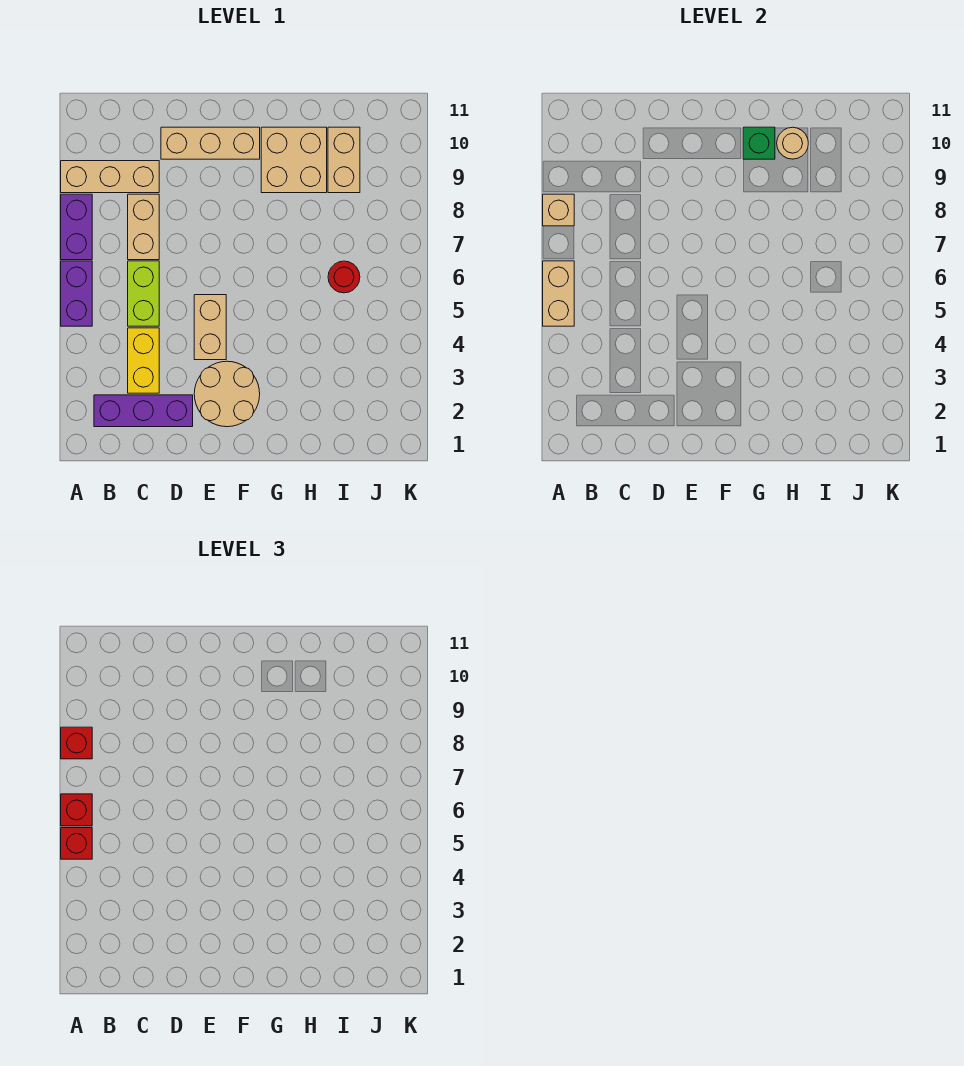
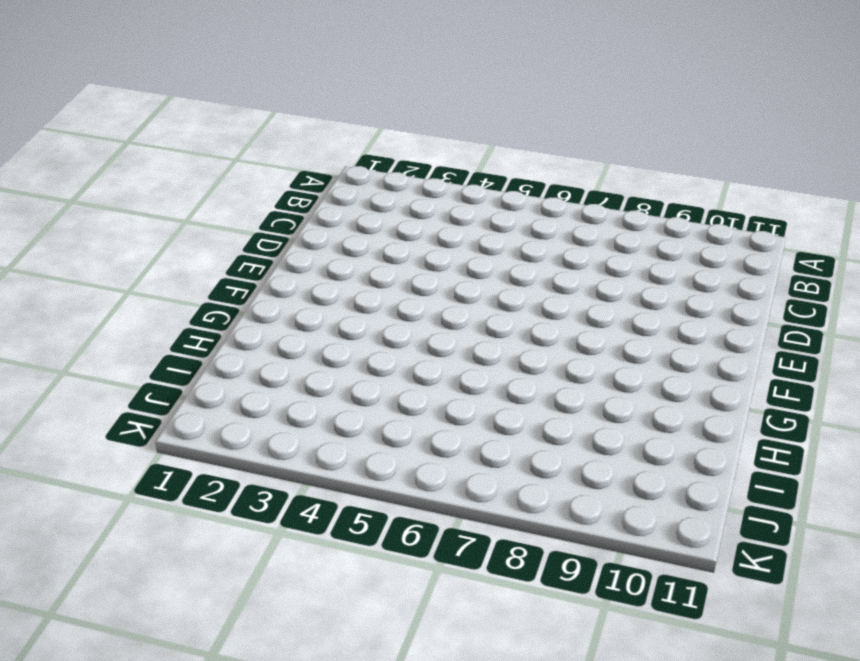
none -> purple brick A5:A6 level 1
none -> purple brick A7:A8 level 1
none -> tan brick A9:C9 level 1

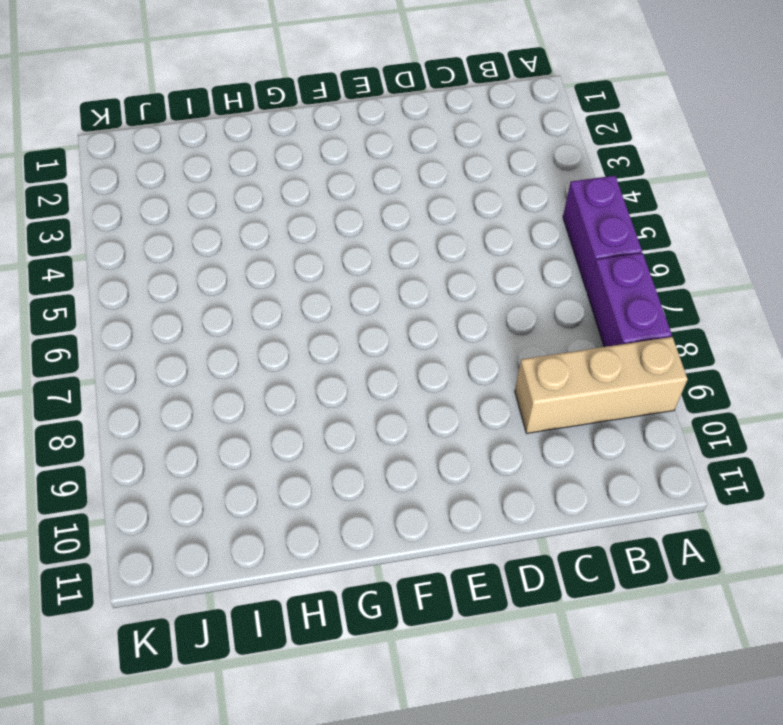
none -> purple brick B2:D2 level 1
none -> yellow brick C3:C4 level 1
none -> lime brick C5:C6 level 1

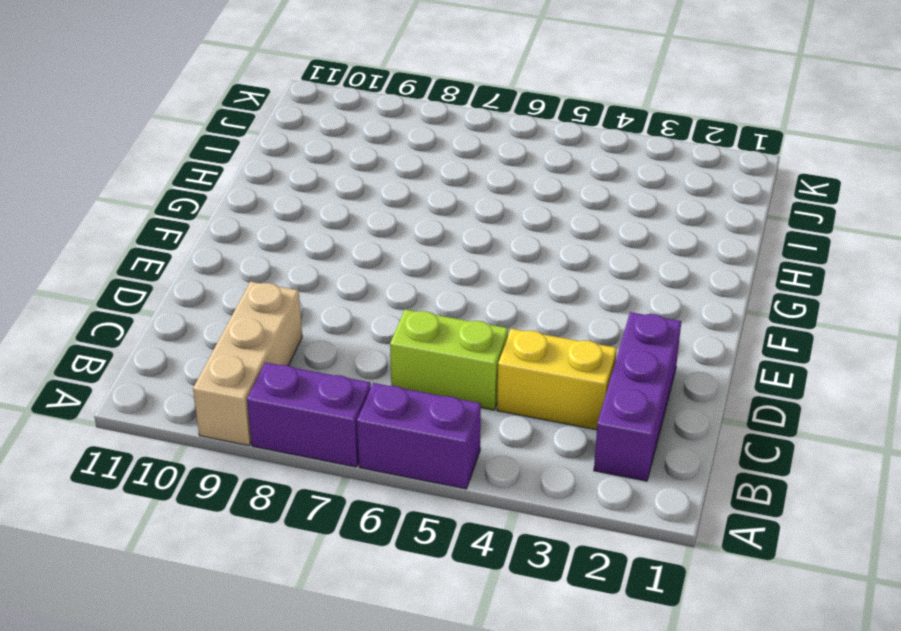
none -> tan brick C7:C8 level 1
none -> tan brick D10:F10 level 1
none -> tan round brick E2:F3 level 1

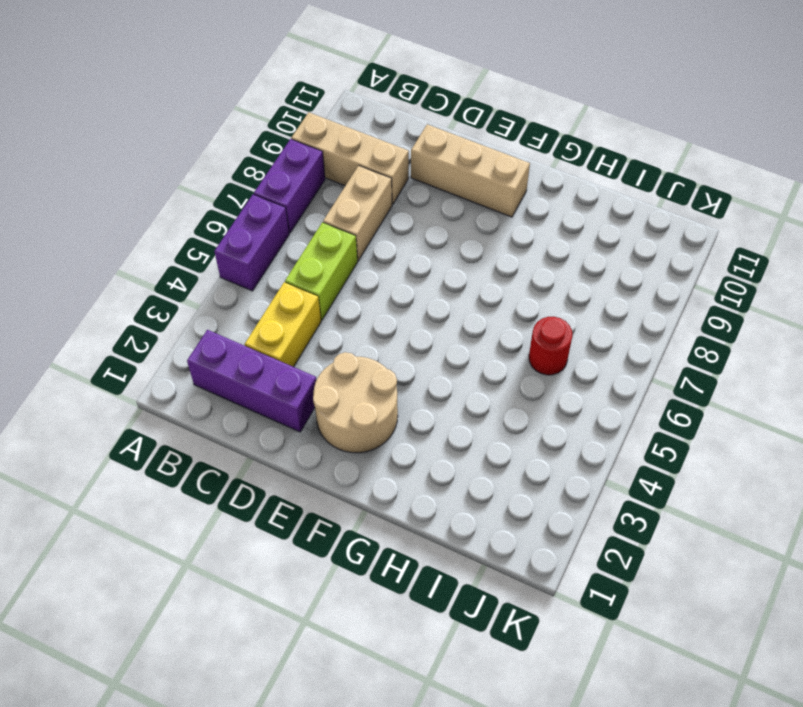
none -> tan brick E4:E5 level 1
none -> tan brick G9:H10 level 1
none -> tan brick I9:I10 level 1

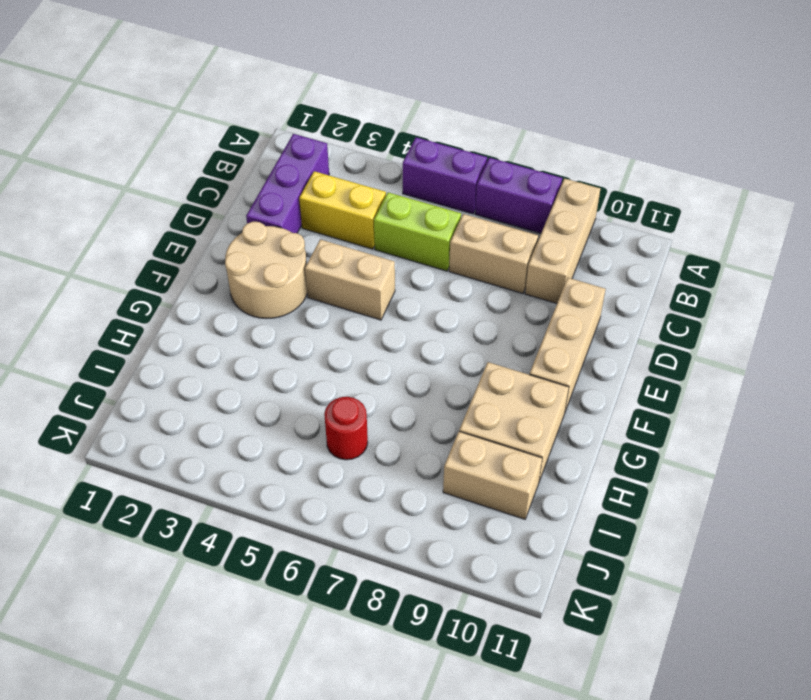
none -> tan brick A5:A6 level 2
none -> tan brick A8 level 2
none -> green brick G10 level 2

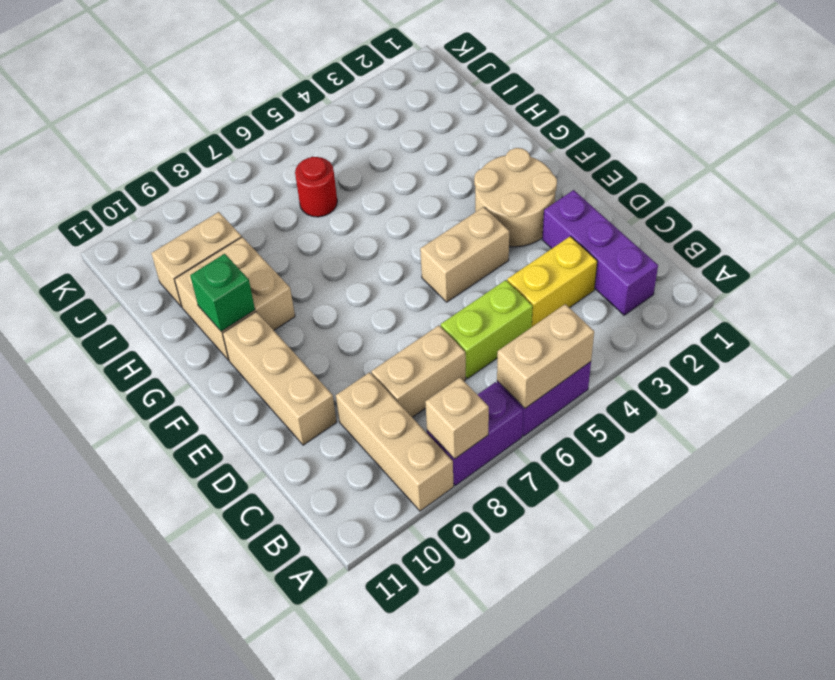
none -> tan round brick H10 level 2
none -> red brick A5 level 3
none -> red brick A6 level 3

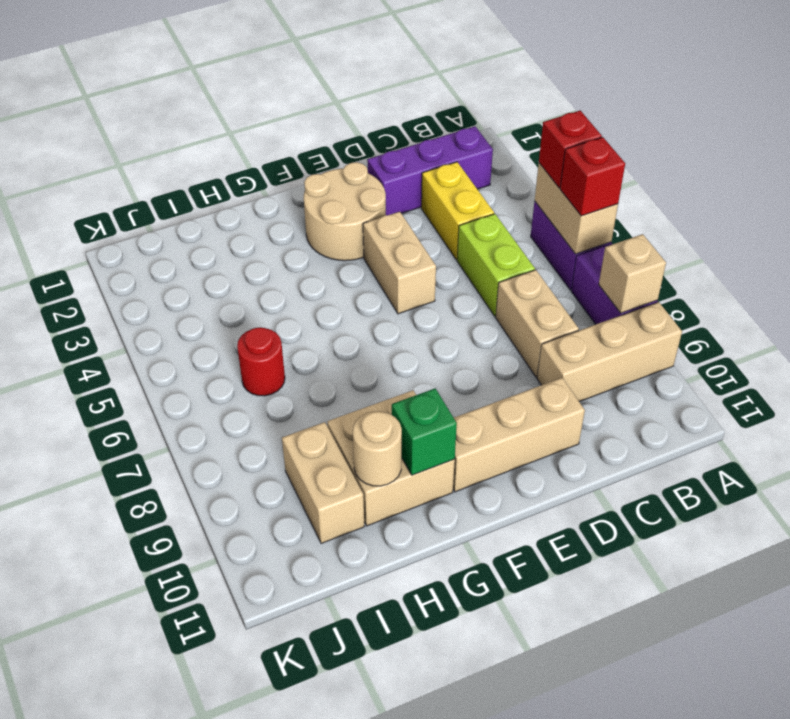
none -> red brick A8 level 3

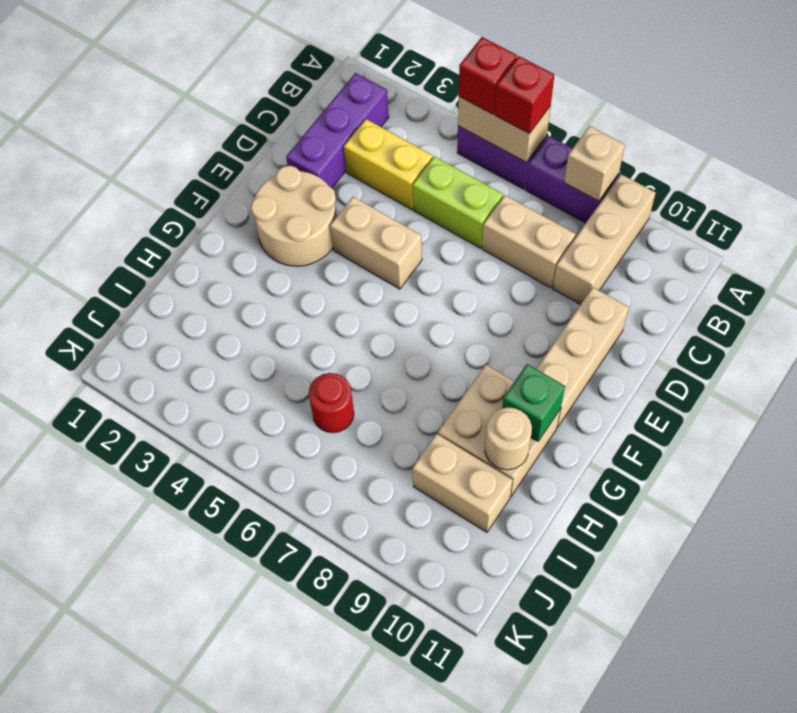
none -> red brick A8 level 3

